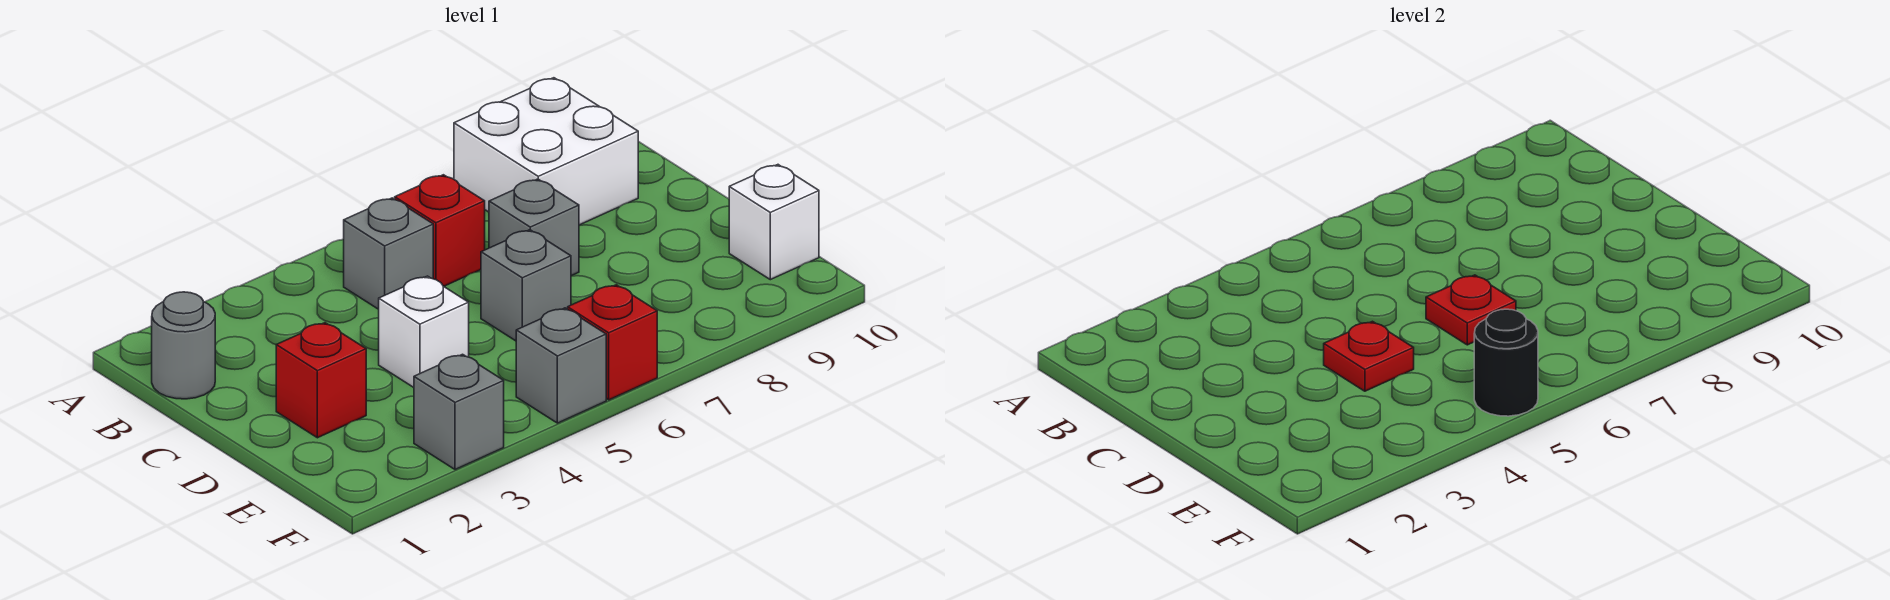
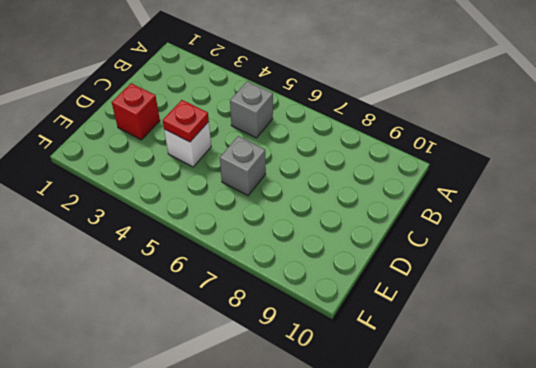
none -> white brick A8:B9 level 1
none -> grey round brick B1 level 1
none -> red brick B6 level 1

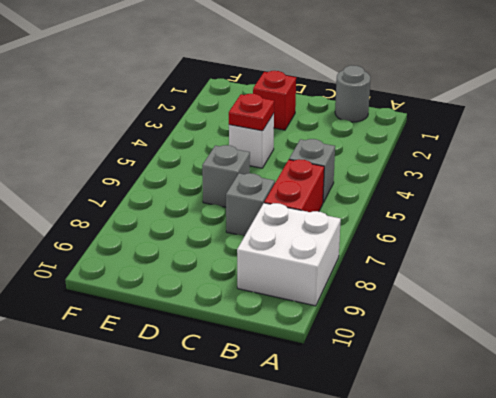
red brick B6:B7 level 1 -> red brick B6 level 1
none -> white brick E10 level 1
none -> grey brick F3 level 1
none -> grey brick F5 level 1

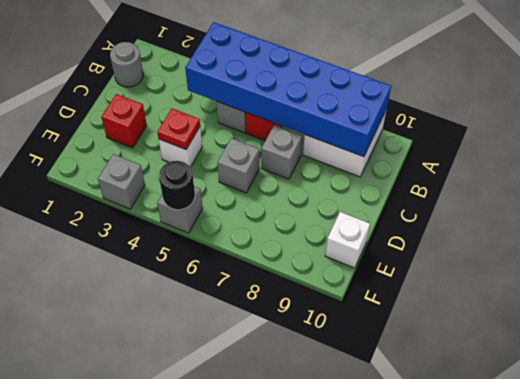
blue brick A4:B9 level 2 -> none
none -> red brick F6 level 1
none -> red plate D6 level 2

